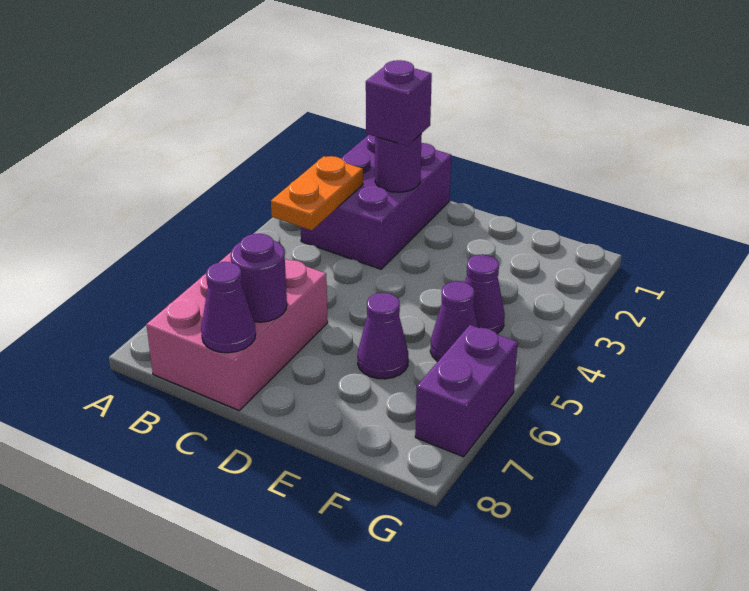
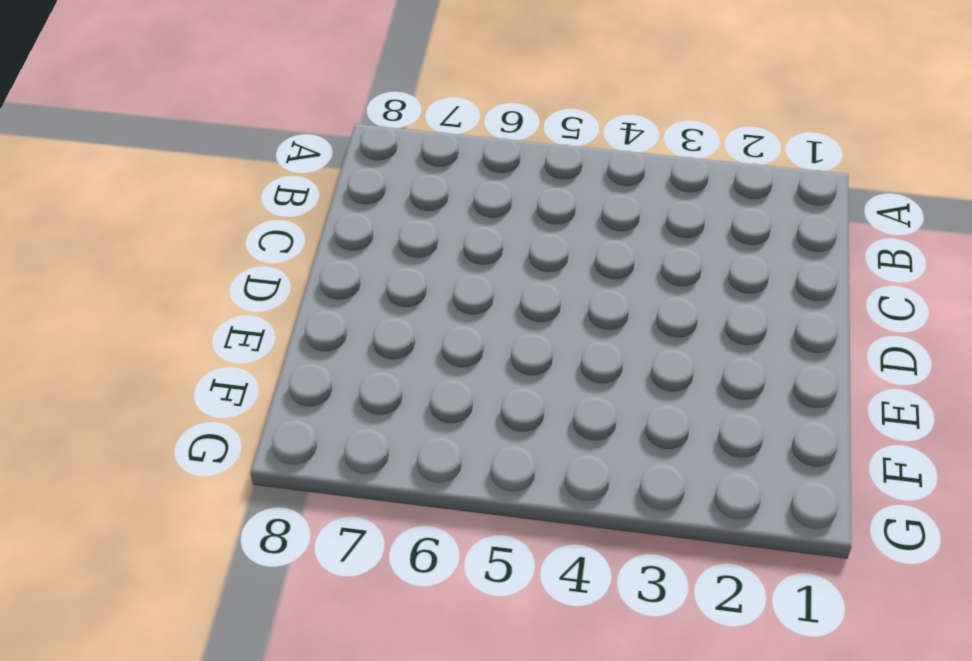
none -> purple brick B1:C3 level 1
none -> pink brick B6:C8 level 1

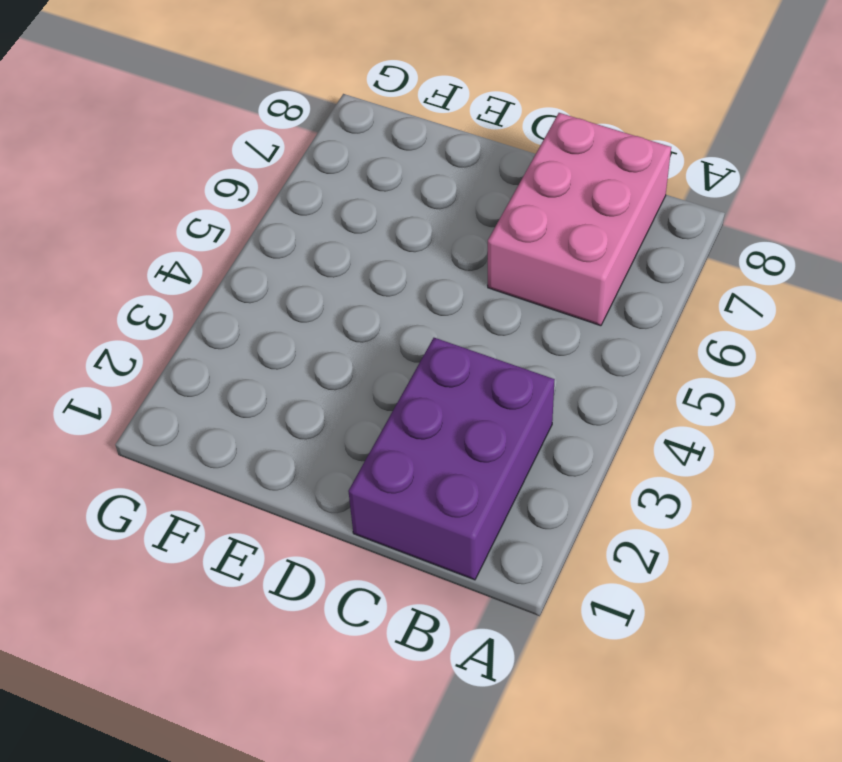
none -> purple cone E6 level 1
none -> purple cone F4 level 1

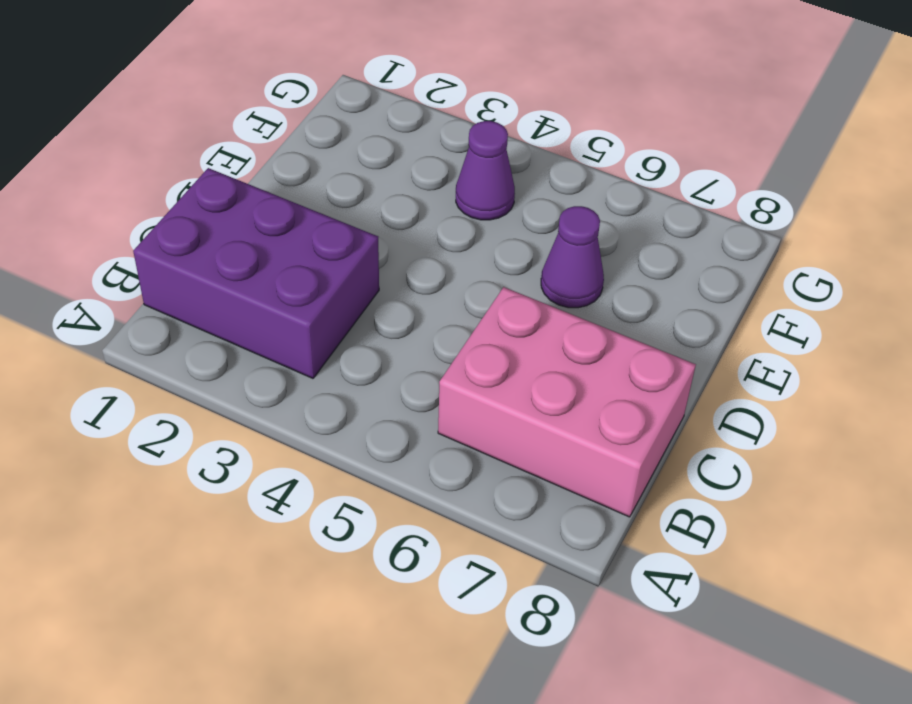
none -> purple cone F5 level 1
none -> purple brick G6:G7 level 1

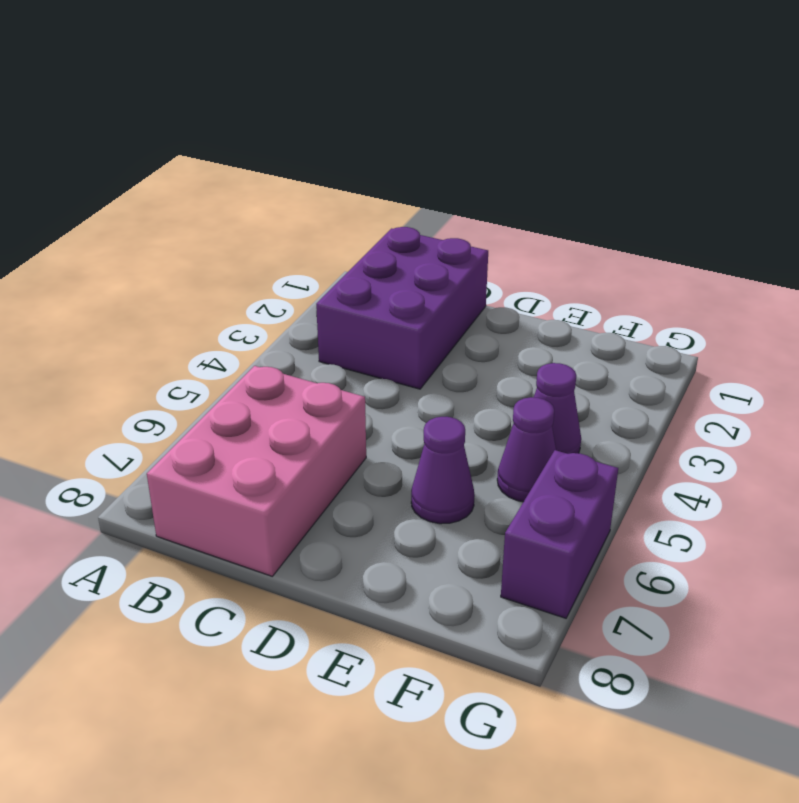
none -> orange plate B3:B4 level 2
none -> purple round brick C2 level 2

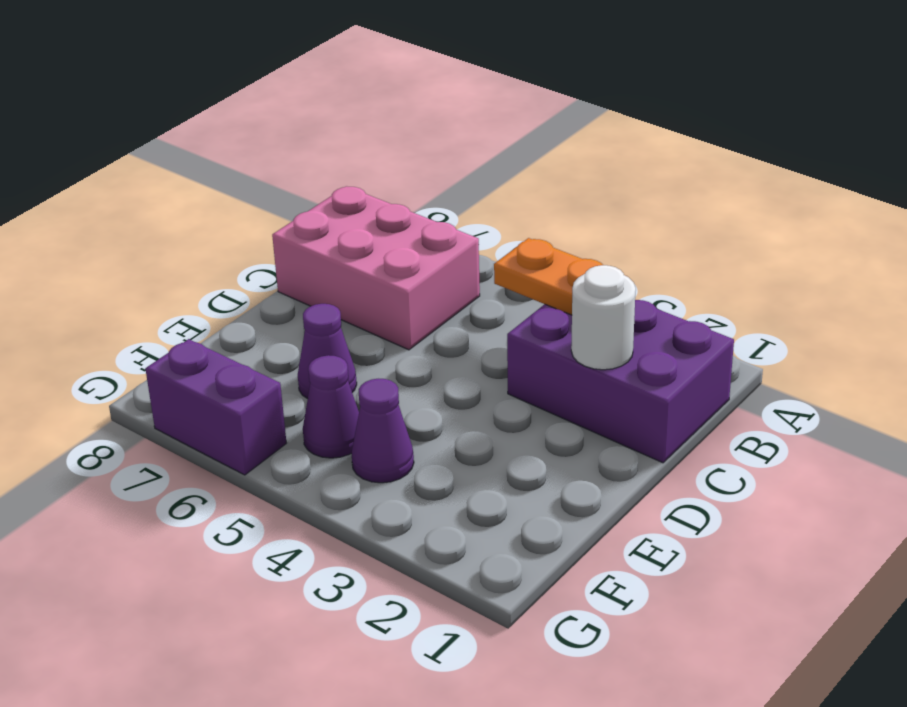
white round brick C2 level 2 -> purple round brick C2 level 2
none -> purple round brick C7 level 2
none -> purple cone C8 level 2

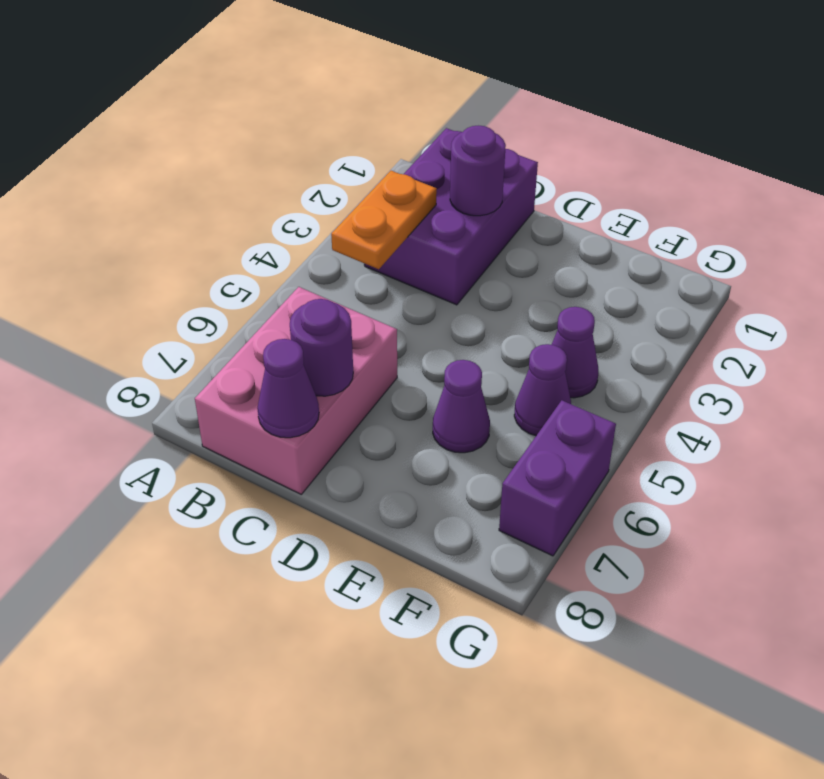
none -> purple brick C2 level 3

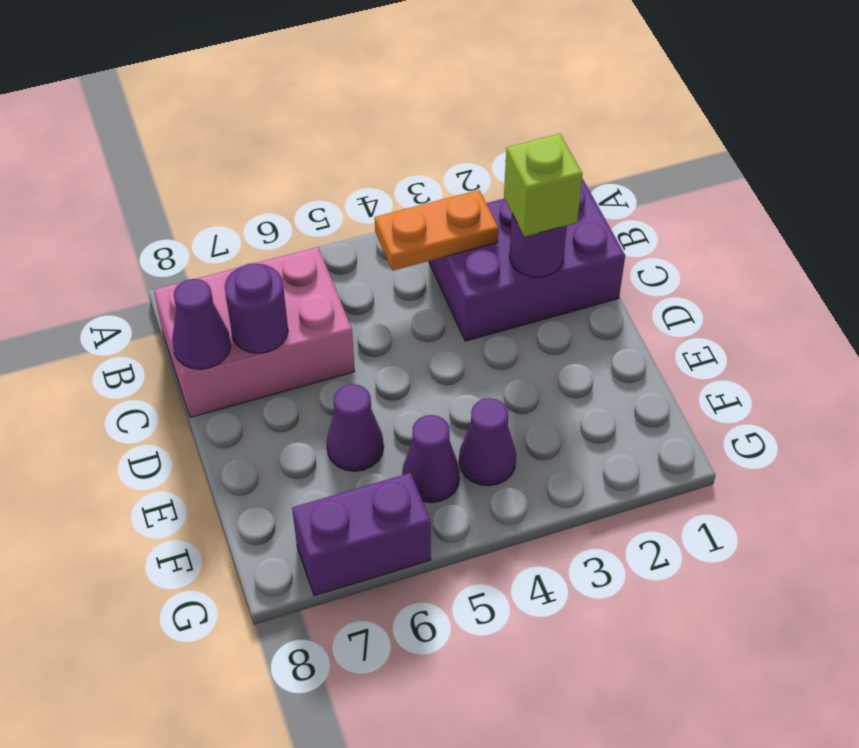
lime brick C2 level 3 -> purple brick C2 level 3

